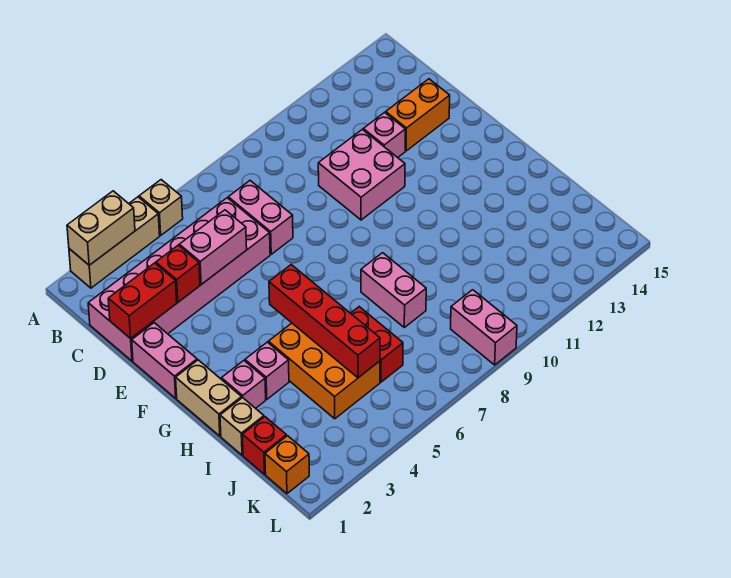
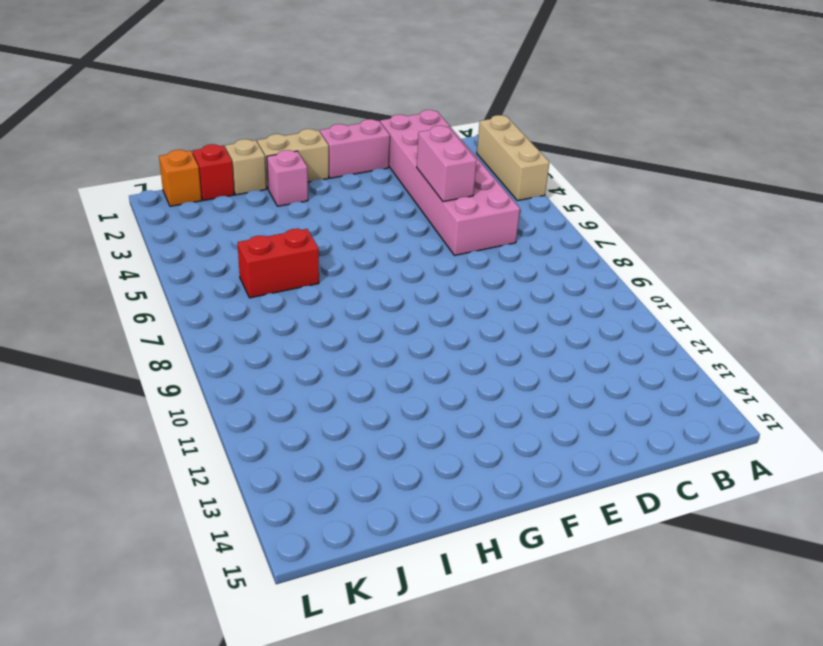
none -> tan brick A5 level 1
none -> pink brick C7:D7 level 1
none -> pink brick D10:E11 level 1

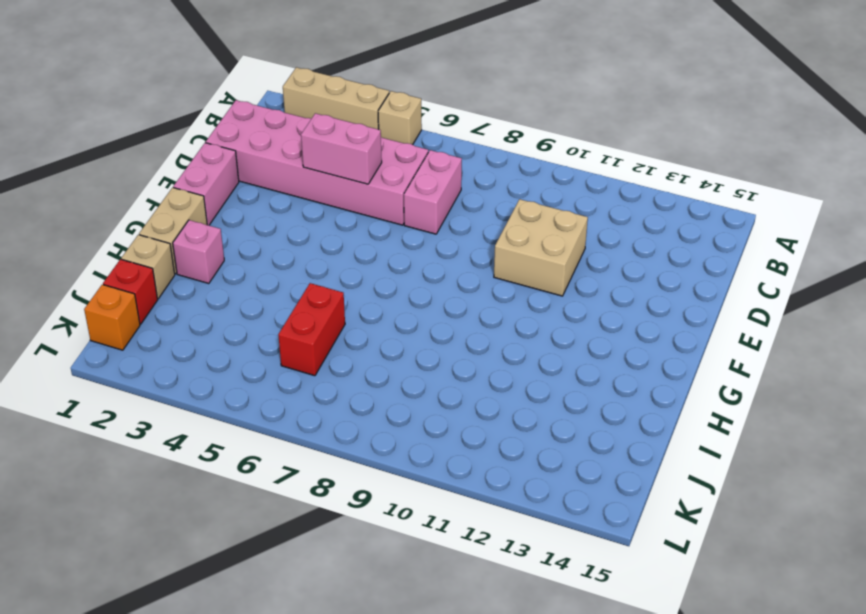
tan brick D10:E11 level 1 -> pink brick D10:E11 level 1
none -> pink brick D12 level 1
none -> orange brick D13:D14 level 1
none -> pink brick H3 level 1

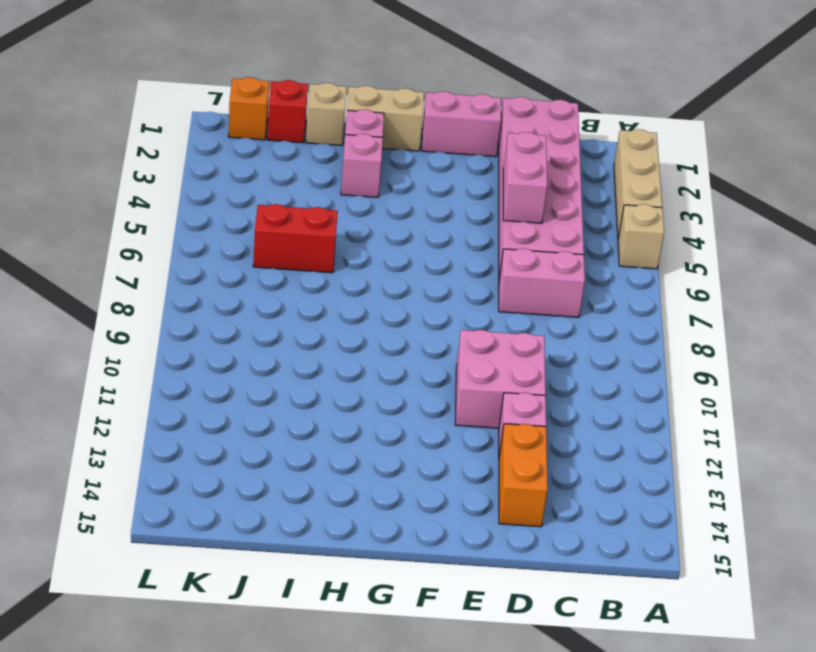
none -> orange brick H4:J5 level 1
none -> pink brick H8:I8 level 1
none -> pink brick K9:L9 level 1

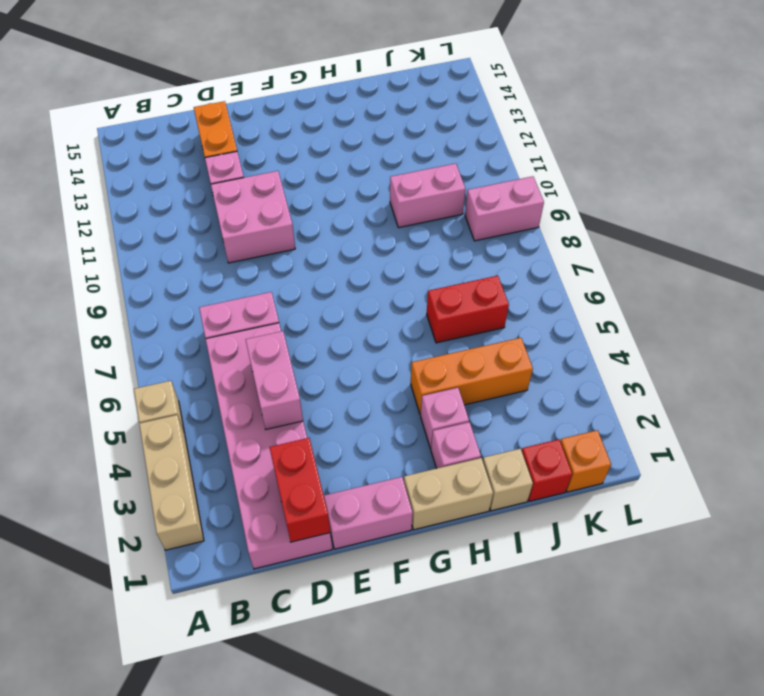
orange brick H4:J4 level 1 -> orange brick H4:J5 level 1
pink brick I10:J10 level 1 -> pink brick H8:I8 level 1
none -> tan brick A2:A3 level 2
none -> red brick D3 level 2
none -> red brick G5:J5 level 2

